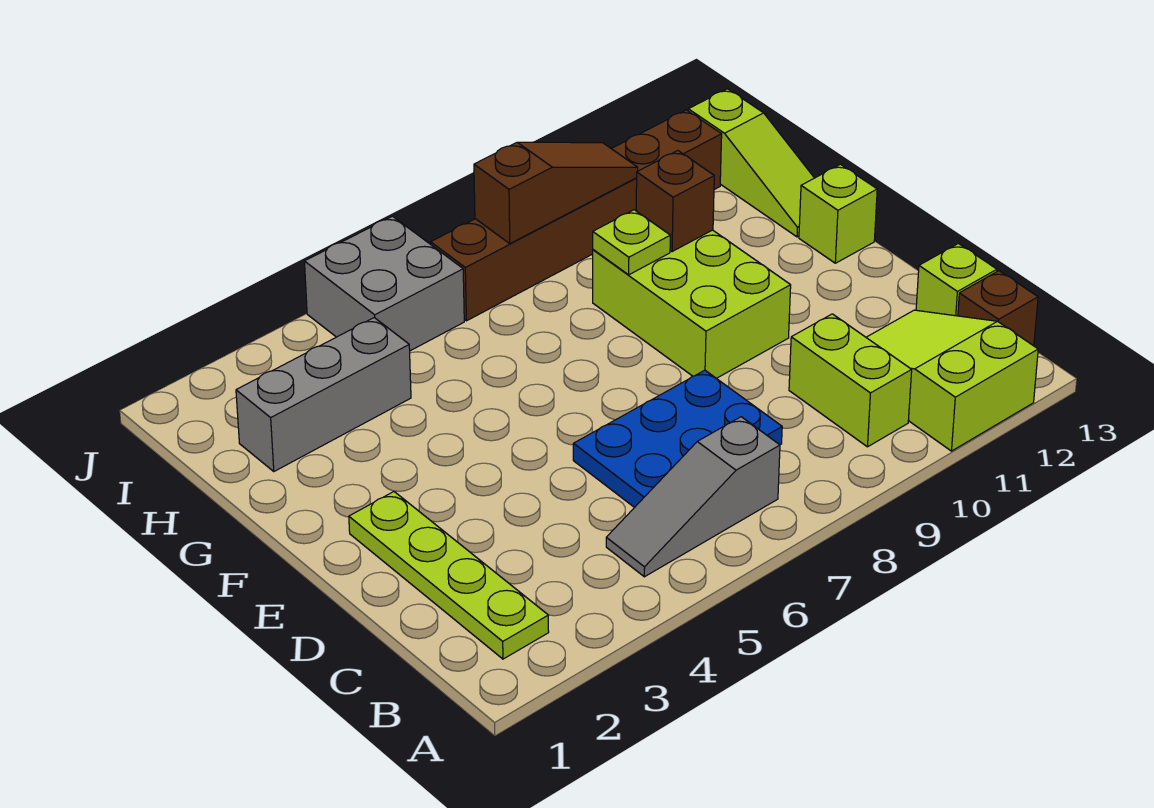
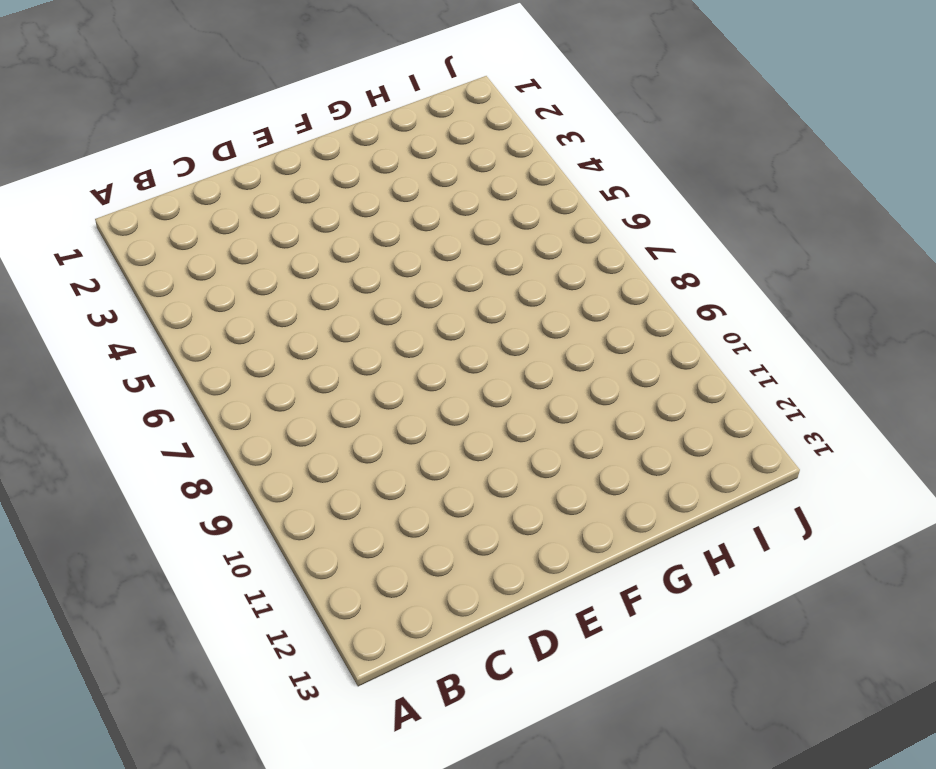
none -> lime slope A11:C12 level 1 top A
none -> lime plate B2:E2 level 1
none -> grey slope B5:B7 level 1 top 7

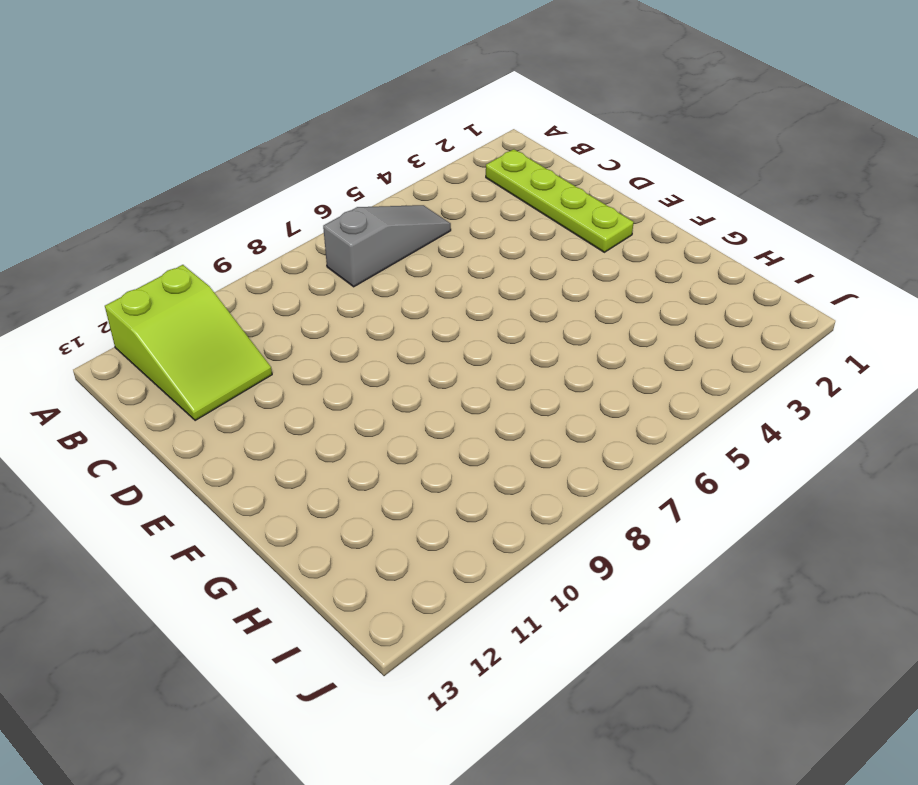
none -> lime brick B10:C10 level 1
none -> brown brick B13 level 1
none -> blue plate C6:D8 level 1

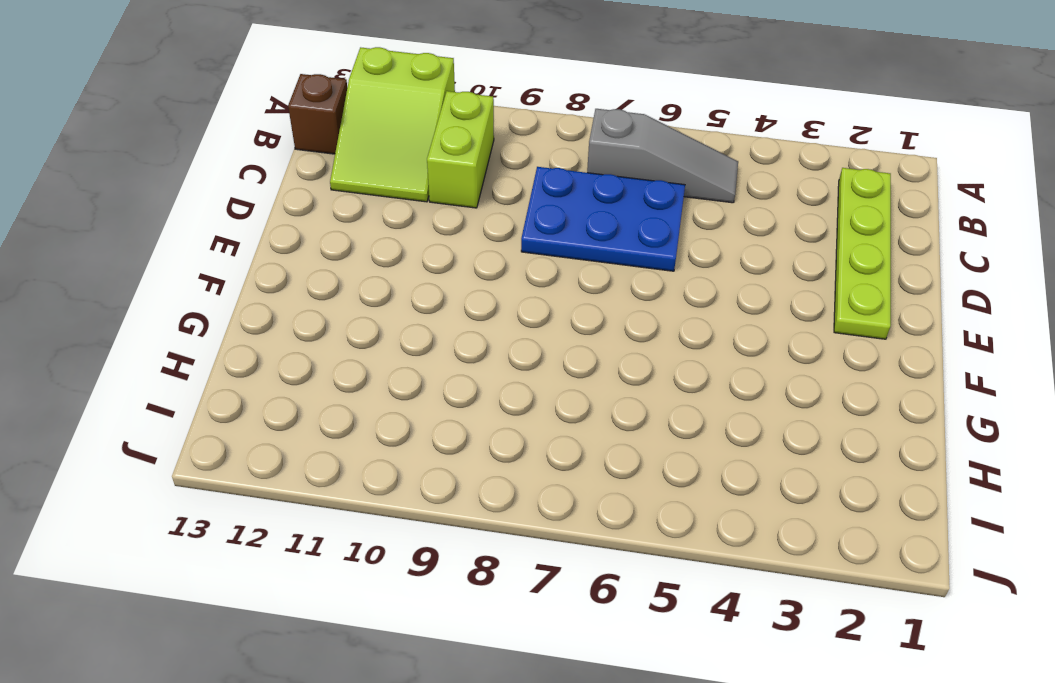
none -> lime brick C13 level 1
none -> lime brick E9:G10 level 1
none -> lime brick F13 level 1

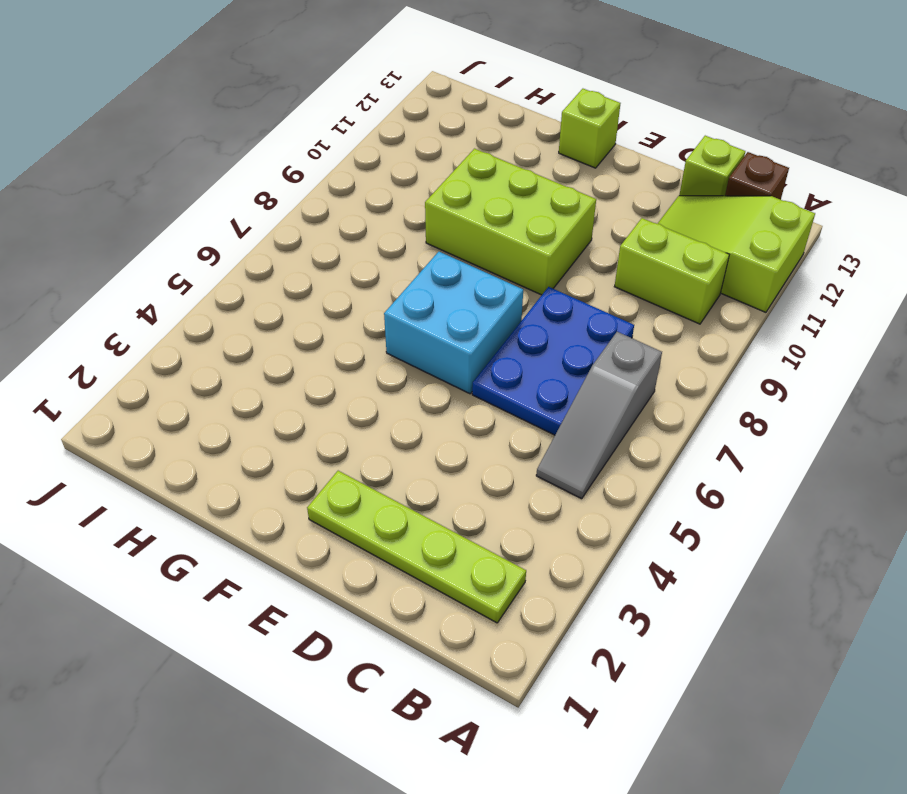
cyan brick E6:F7 level 1 -> none
none -> lime slope G13:I13 level 1 top I
none -> grey brick H2:H4 level 1
none -> grey brick I5:J6 level 1

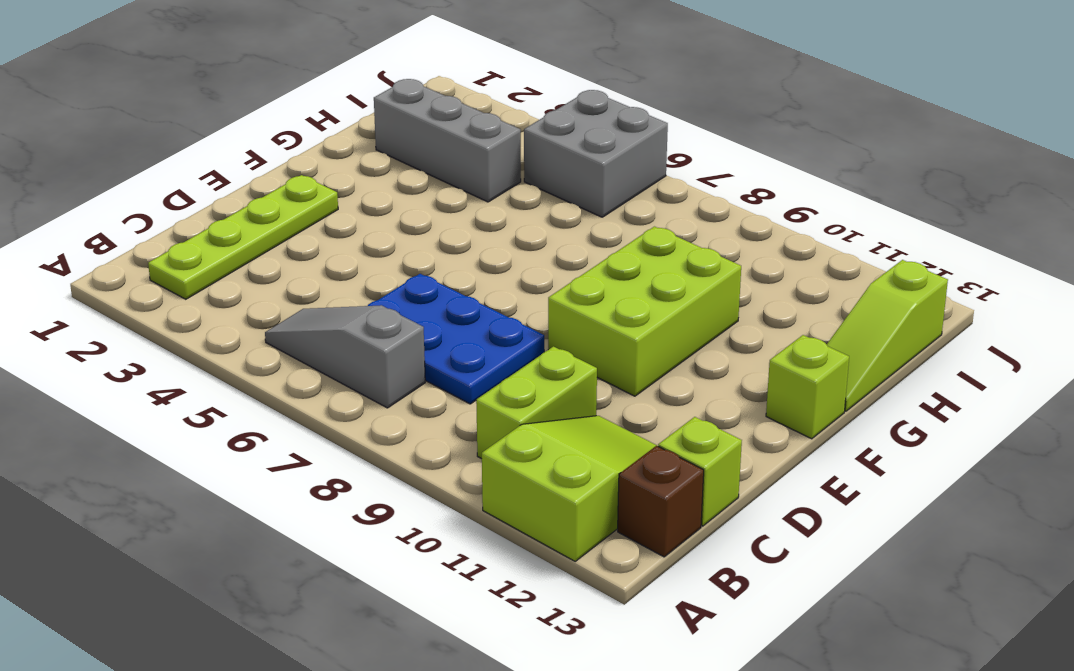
none -> brown brick I7:I12 level 1
none -> lime plate G9 level 2
none -> brown brick G10 level 2

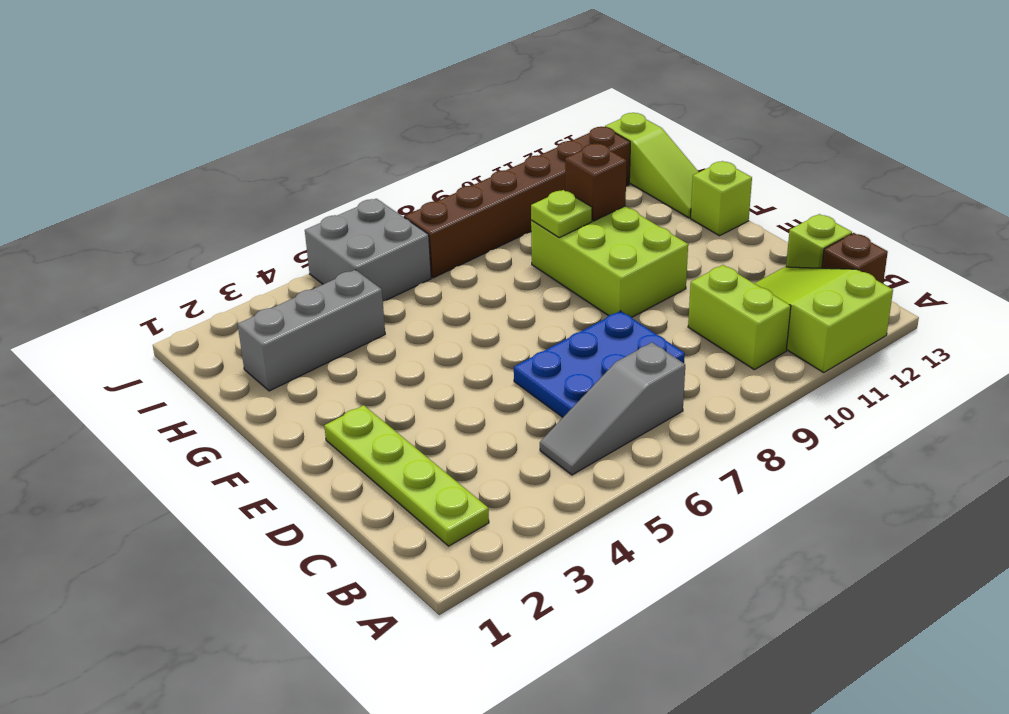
none -> brown slope I8:I10 level 2 top 8

